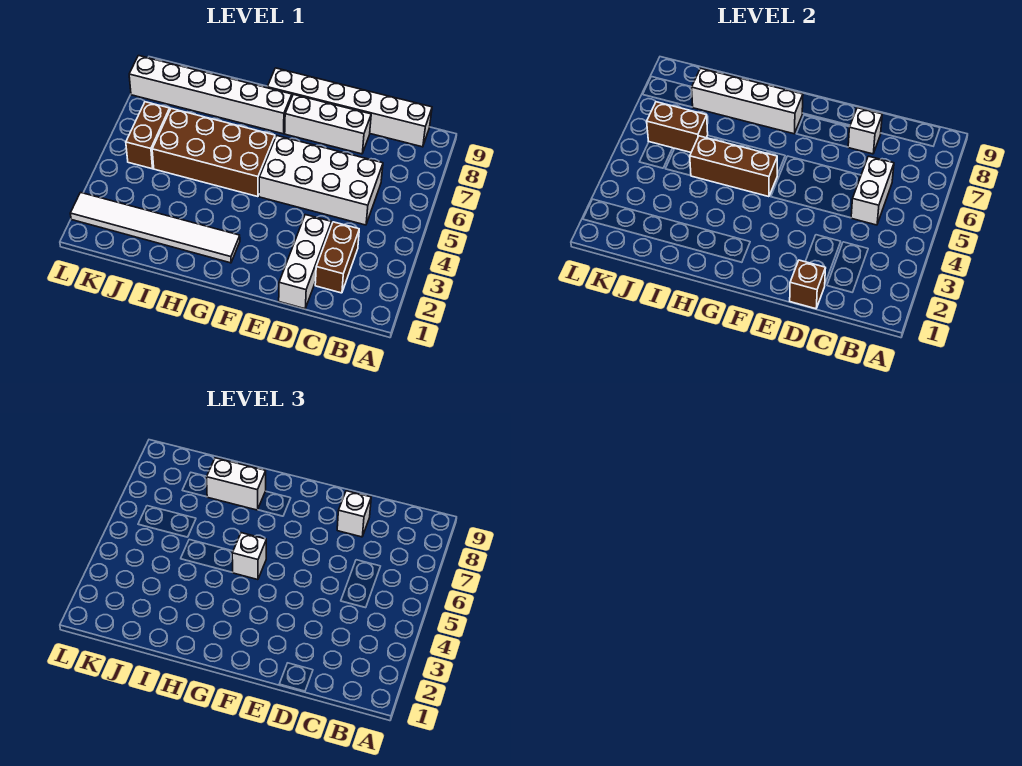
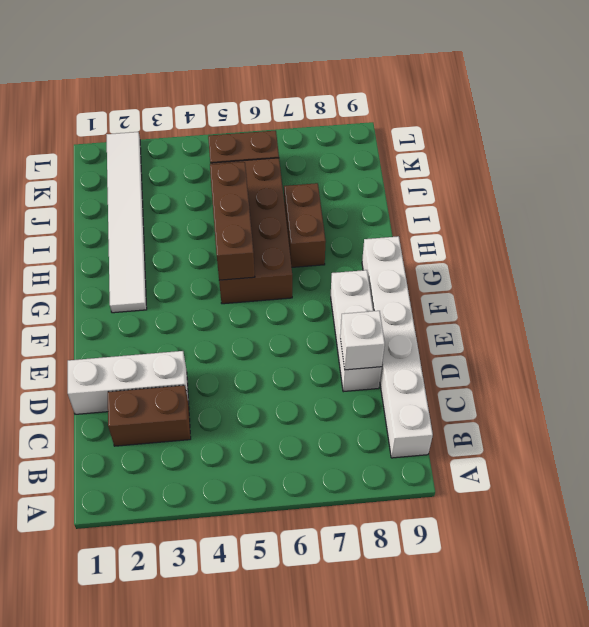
brown brick H7:I7 level 1 -> brown brick J6:K6 level 2
none -> white brick C5:F6 level 1
none -> white brick G8:L8 level 1
none -> white brick C5:C6 level 2

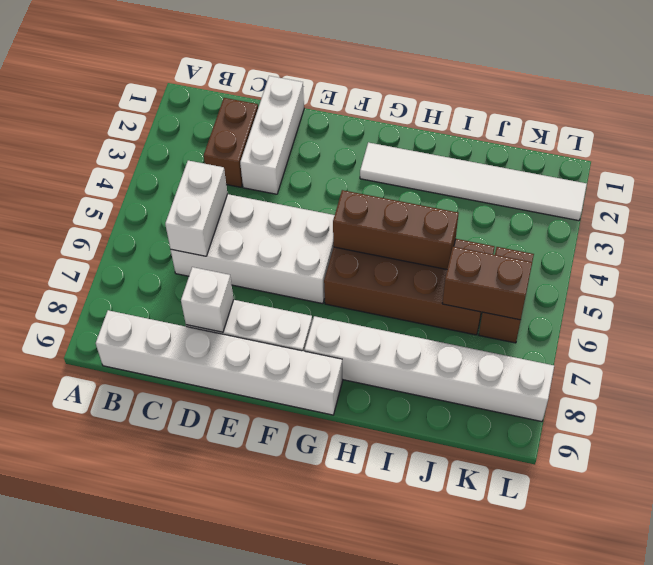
none -> brown brick D1 level 2
none -> white brick G8:J8 level 2
none -> white brick D8 level 3

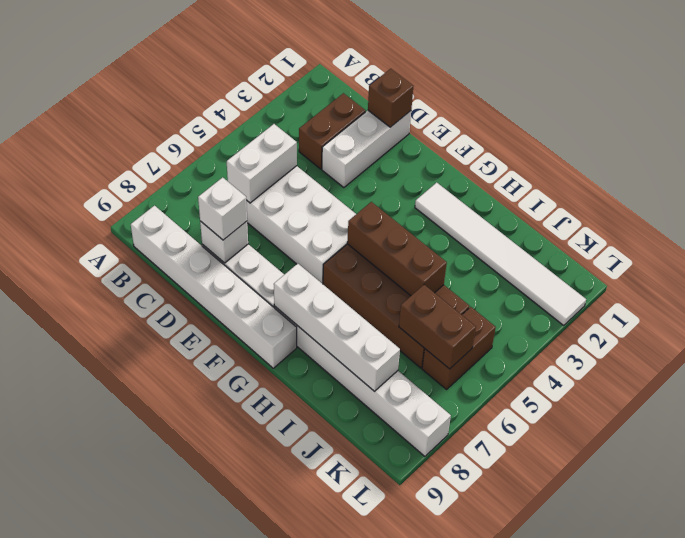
none -> white brick G5 level 3
none -> white brick H8:I8 level 3

